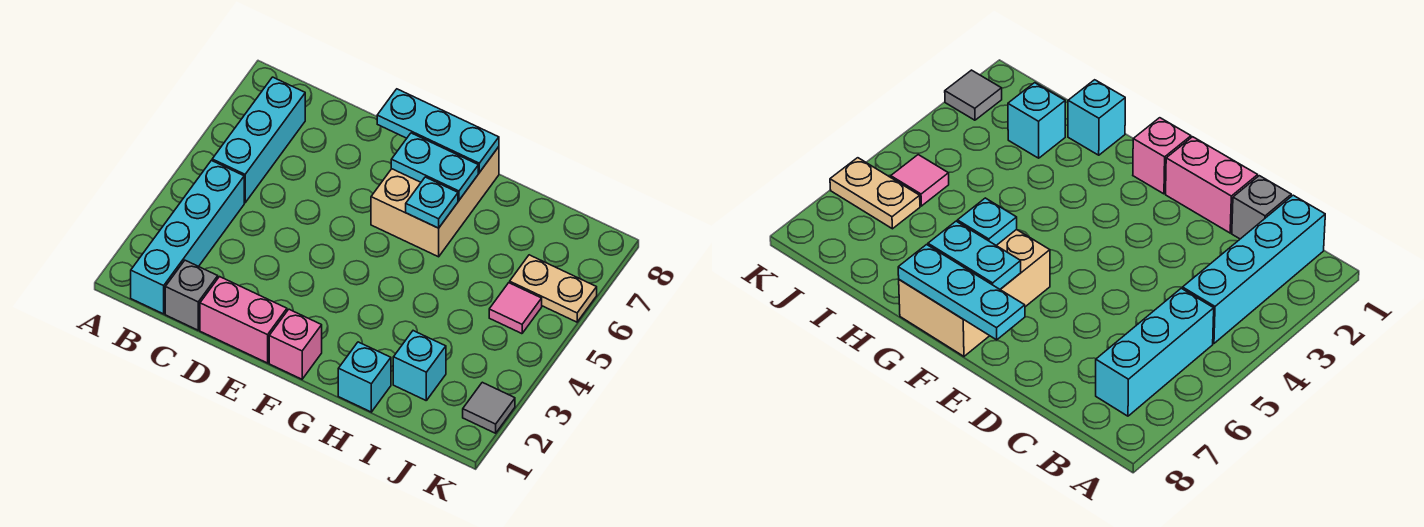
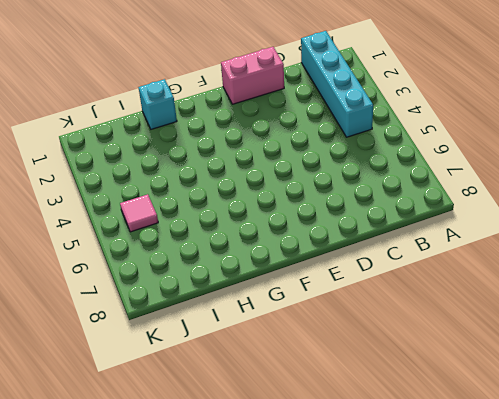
none -> cyan brick B5:B7 level 1
none -> grey brick C1 level 1
none -> pink brick F1 level 1

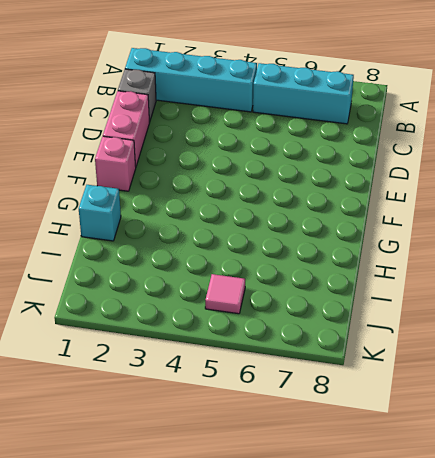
none -> tan brick F6:G8 level 1
none -> cyan brick I2 level 1
none -> tan plate J6:K6 level 1

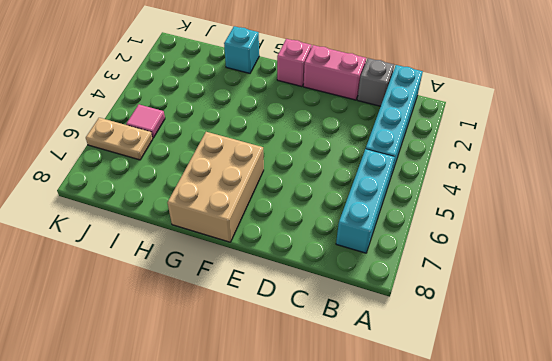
none -> cyan brick I2 level 1
none -> grey tile K2 level 1
none -> cyan plate E8:G8 level 2

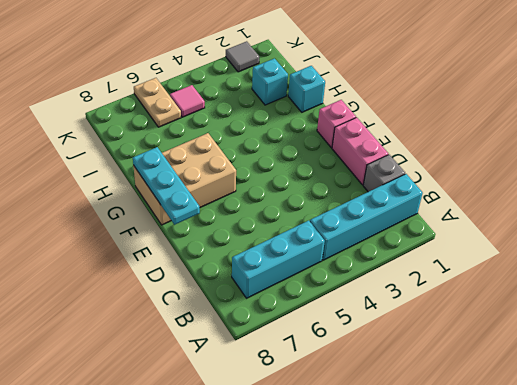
none -> cyan plate F7:G7 level 2
none -> cyan plate G6 level 2

